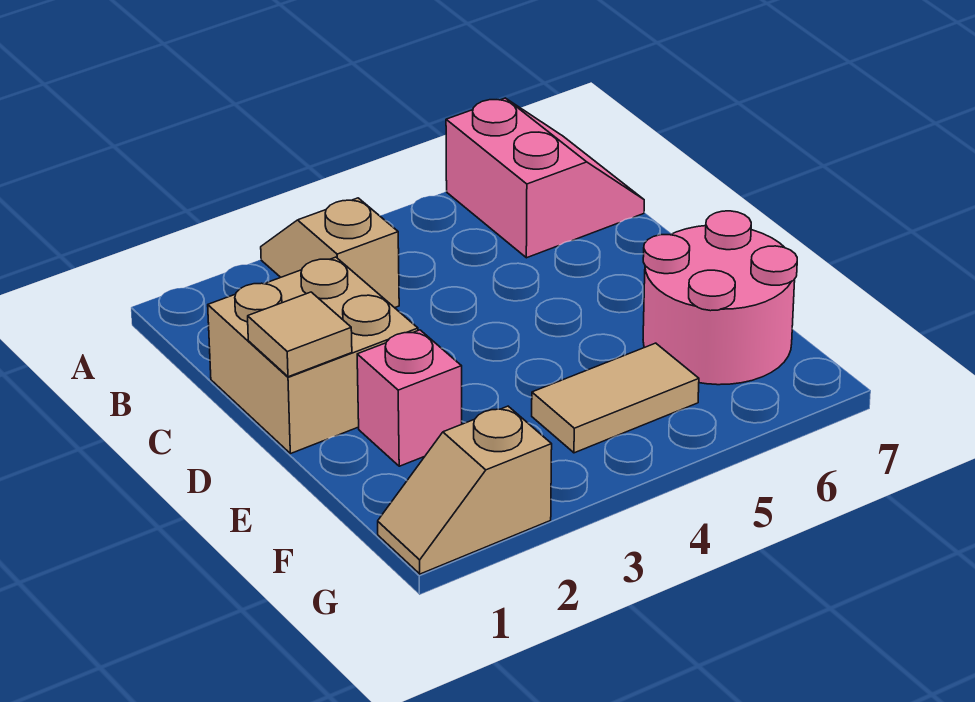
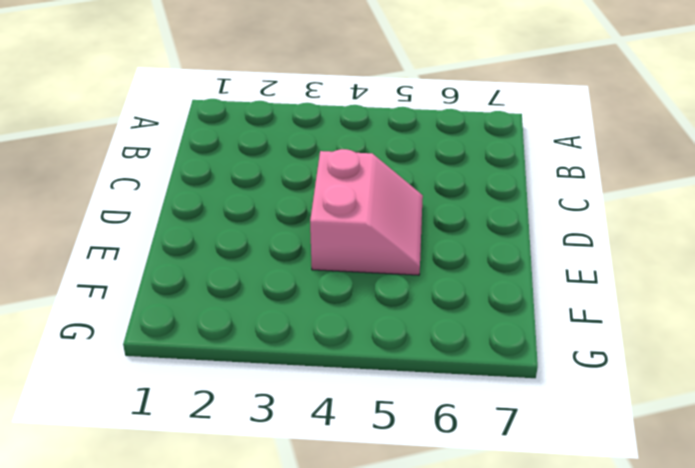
pink slope D4:E5 level 1 top 4 -> pink slope A6:B7 level 1 top 6
none -> tan slope A3:B3 level 1 top B
none -> tan brick C1:D2 level 1

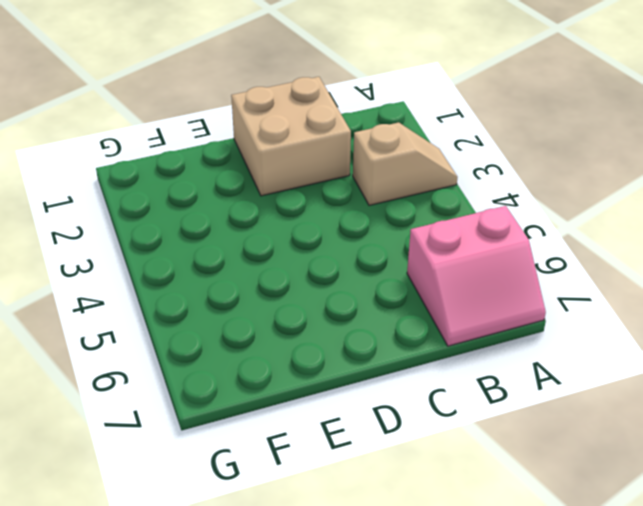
none -> pink brick E2 level 1
none -> pink round brick E6:F7 level 1

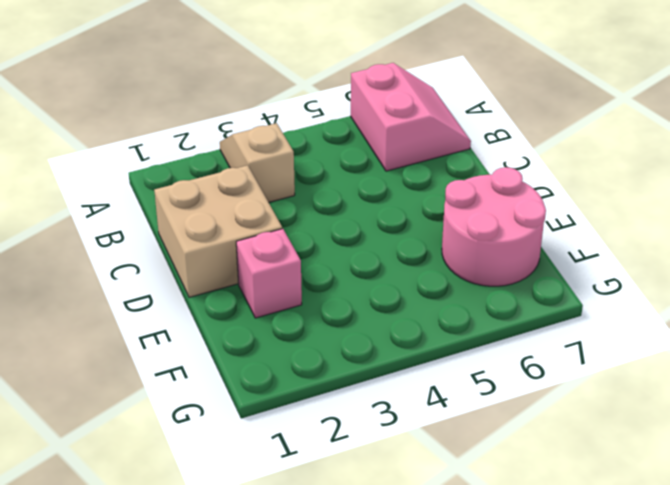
none -> tan tile F4:F5 level 1
none -> tan slope G1:G2 level 1 top 2

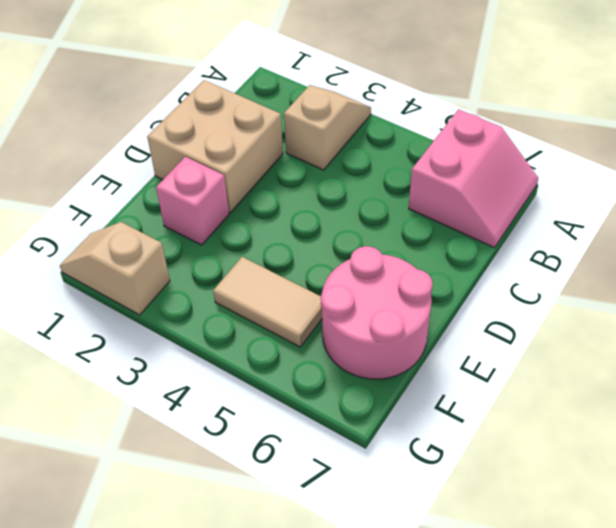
none -> tan tile D1 level 2

